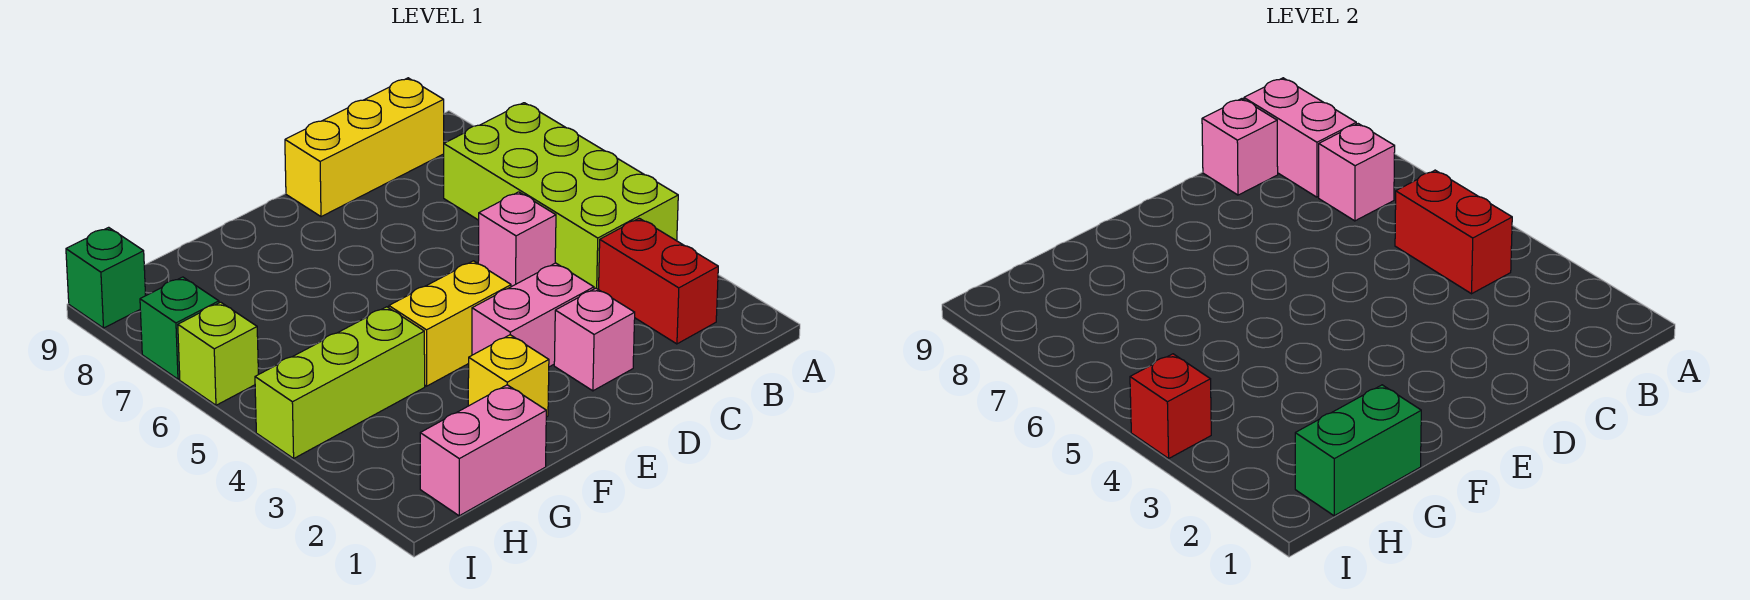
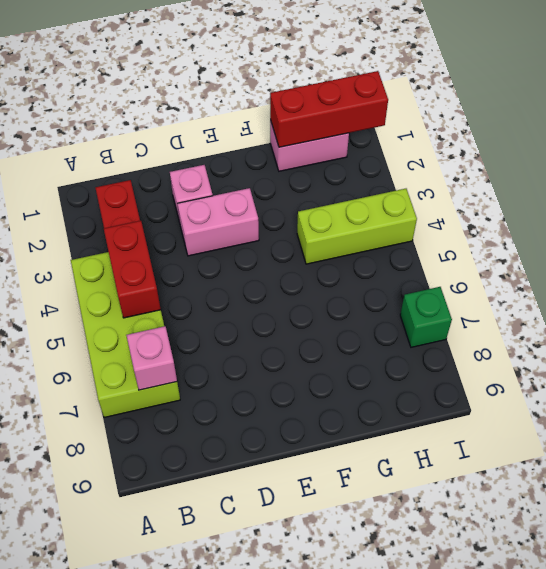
red brick G1:I1 level 2 -> green brick G1:H1 level 2
none -> yellow brick B9:D9 level 1
none -> pink brick C5 level 1
none -> yellow brick E4:F4 level 1

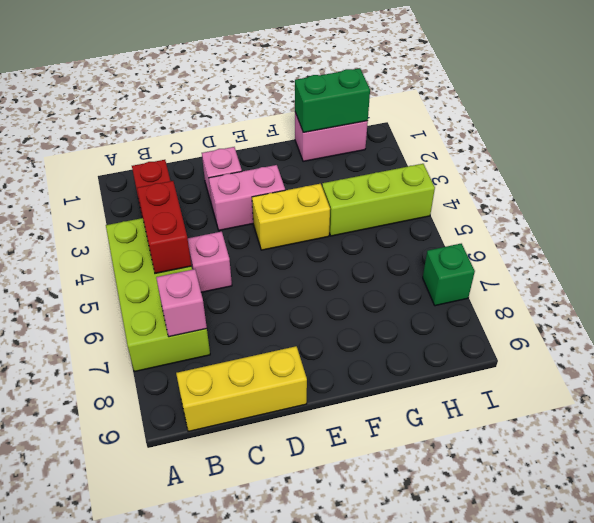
none -> yellow brick F2 level 1
none -> lime brick I6 level 1
none -> green brick I9 level 1

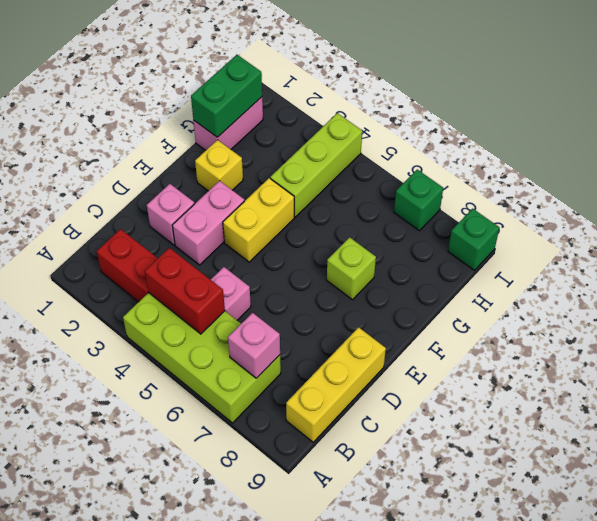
lime brick F7 level 1 -> lime brick I6 level 1
none -> pink brick B8:B9 level 2
none -> pink brick C9 level 2
none -> red brick I4 level 2

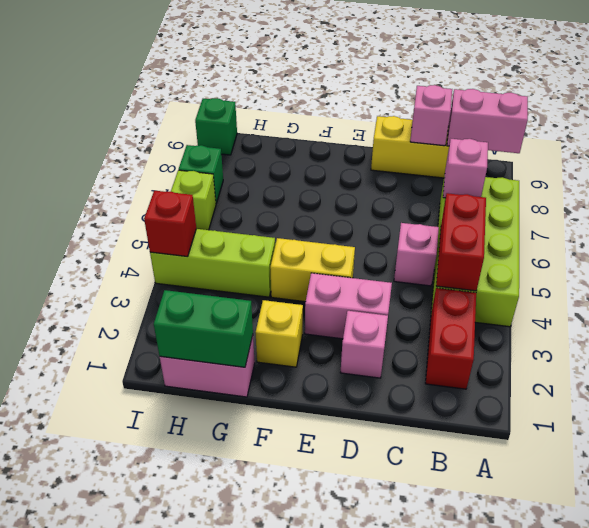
pink brick A9:B9 level 2 -> pink brick B8:B9 level 2

